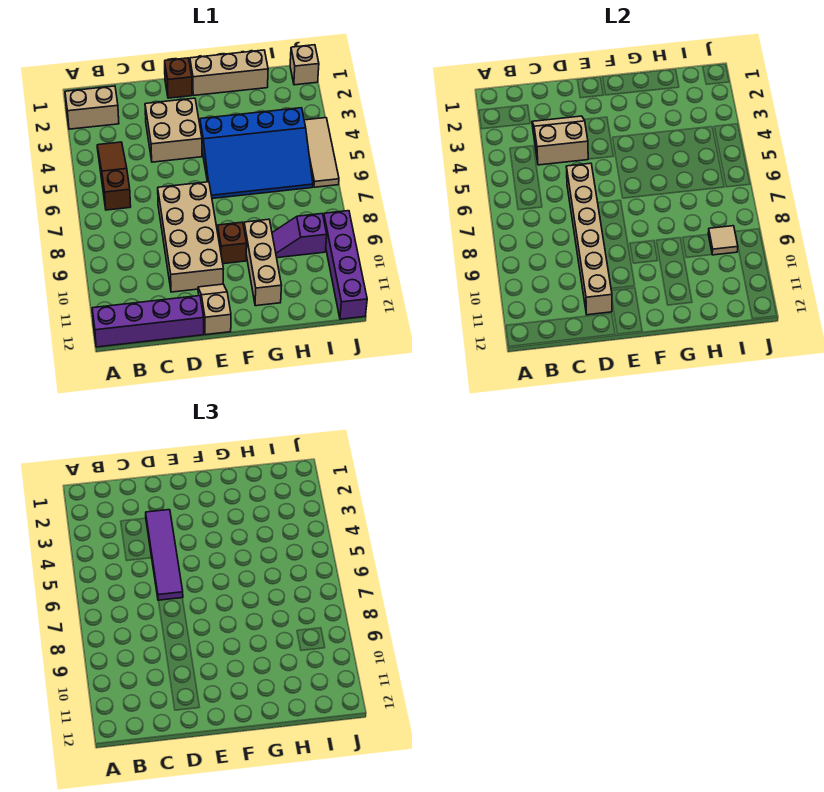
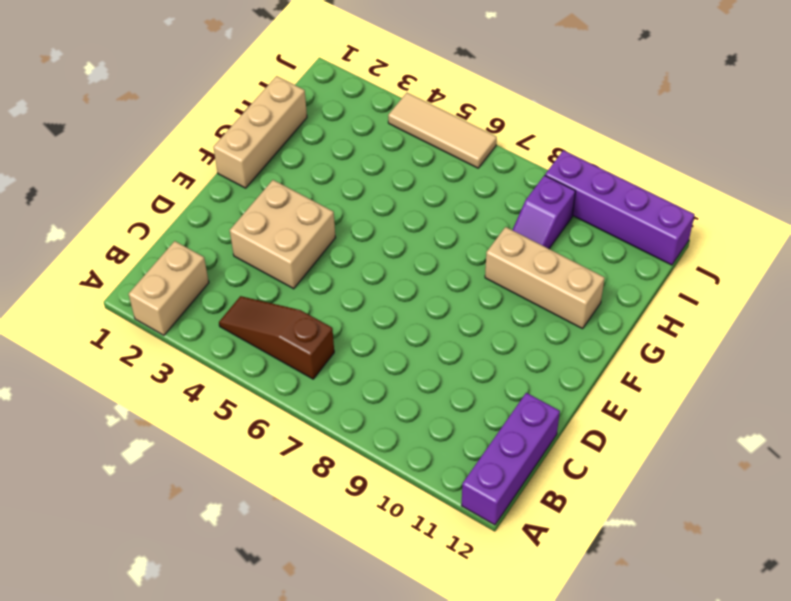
purple brick A12:C12 level 1 -> purple brick A12:D12 level 1
none -> tan brick D7:E10 level 1
none -> brown brick E1 level 1
none -> tan slope E11:E12 level 1 top 12

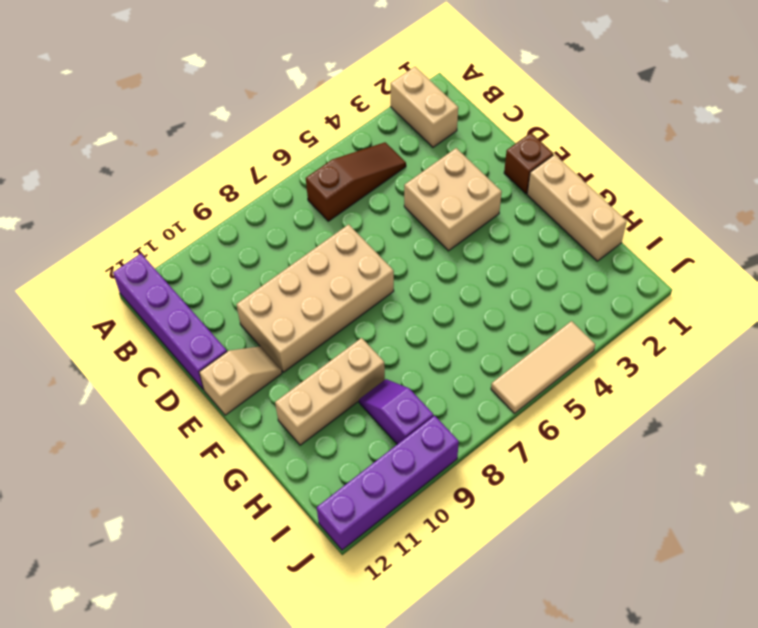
none -> blue slope F4:I6 level 1 top 4
none -> brown brick F9 level 1
none -> tan brick J1 level 1

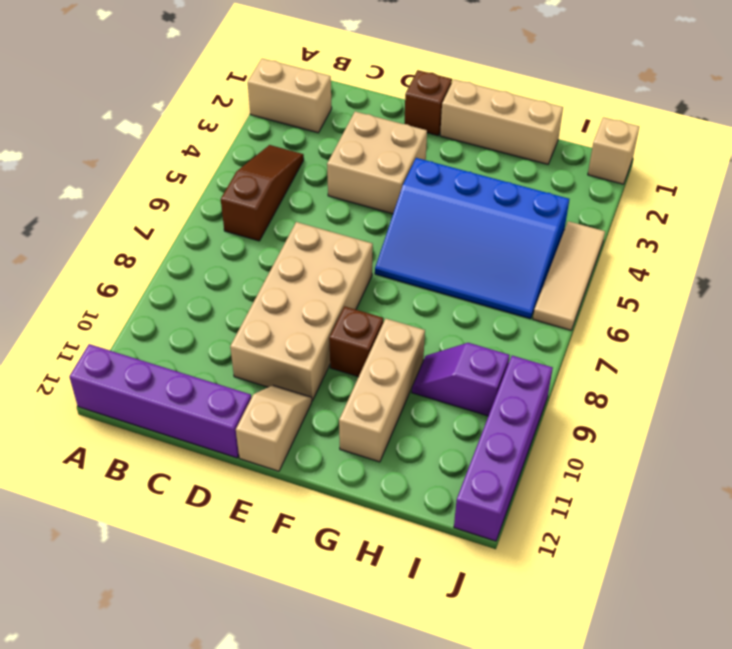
none -> tan slope C3:D4 level 2 top 4
none -> tan brick D6:D11 level 2
none -> tan tile I9 level 2

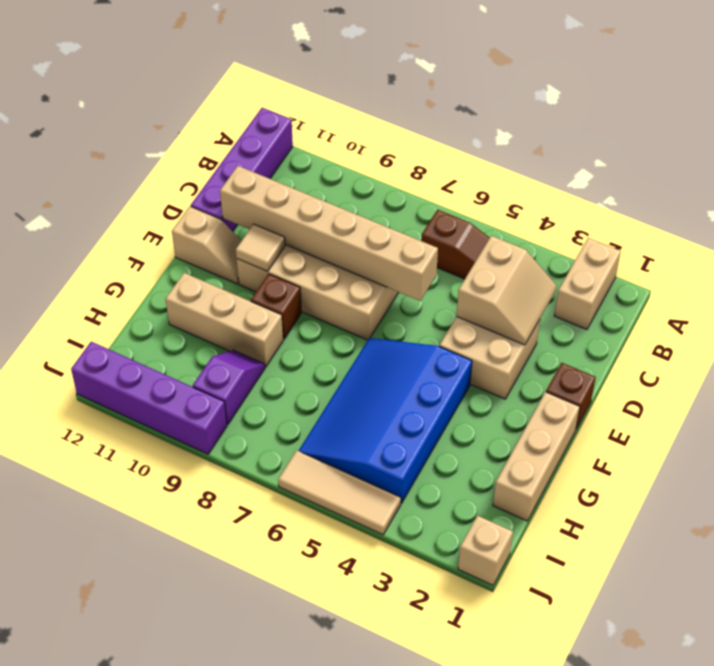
tan tile E10 level 2 -> tan tile I9 level 2
none -> purple tile D3:D6 level 3

